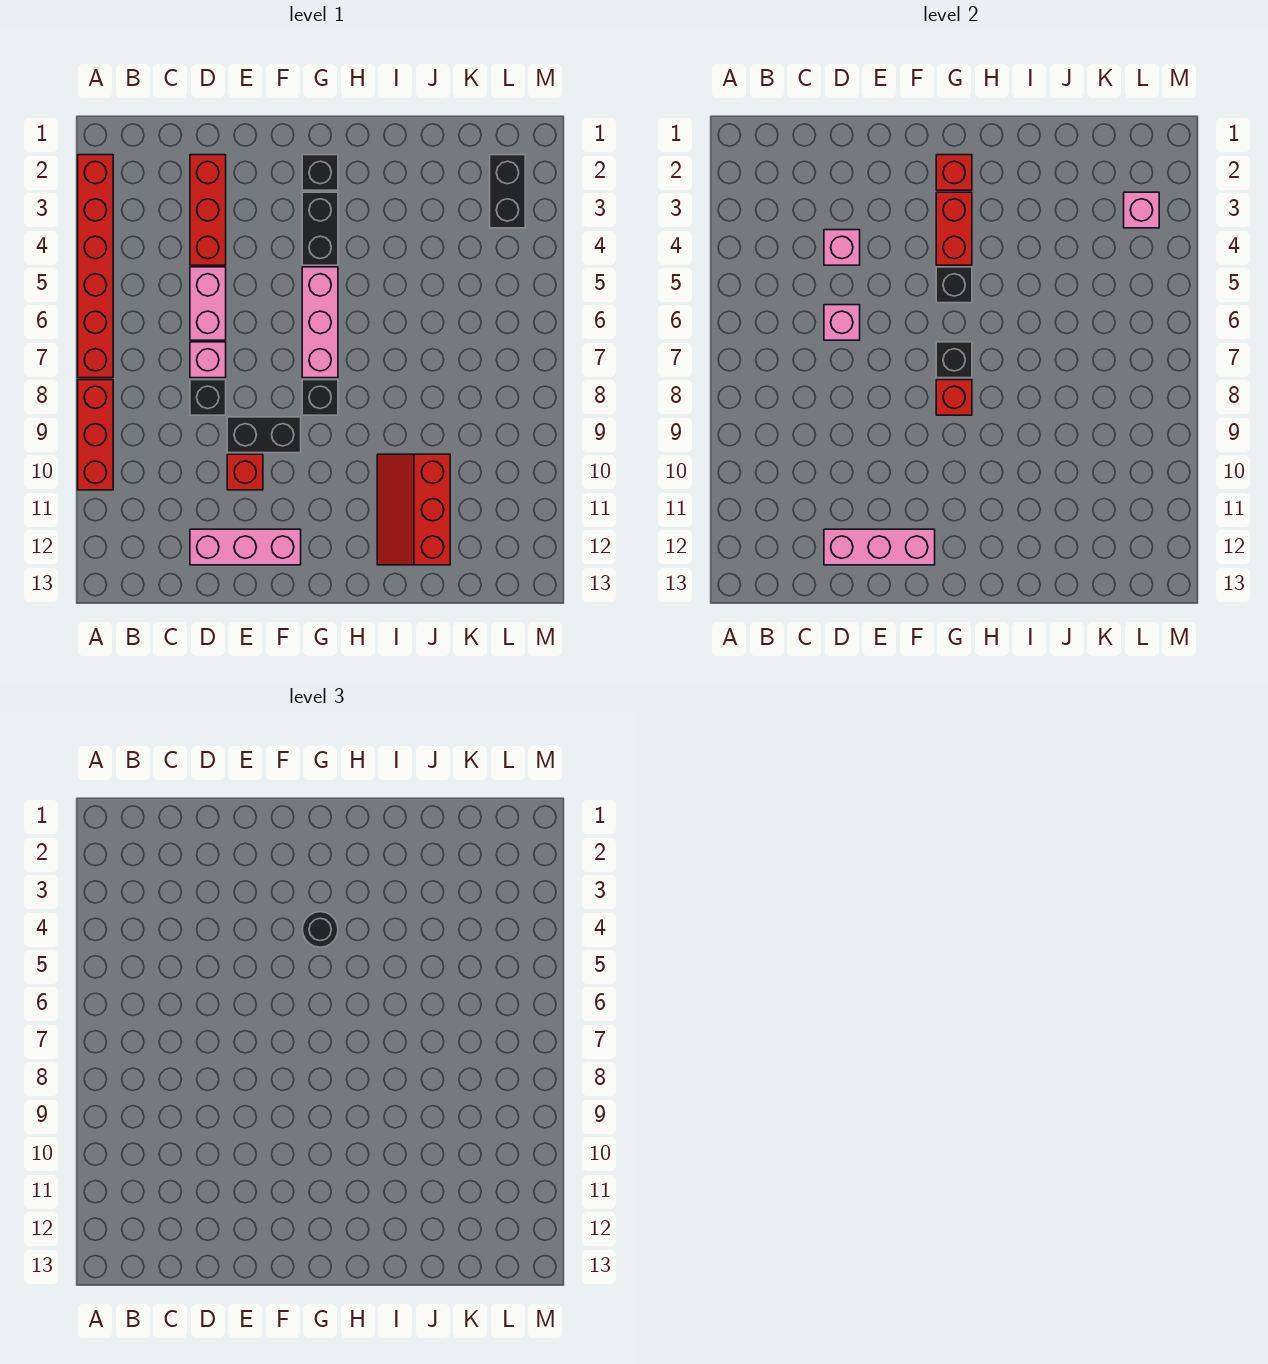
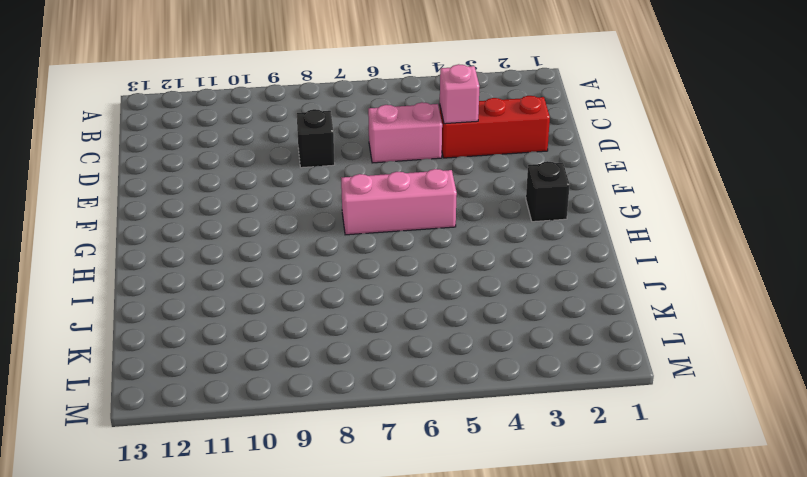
none -> red brick A2:A7 level 1
none -> red brick A8:A10 level 1
none -> pink brick D7 level 1

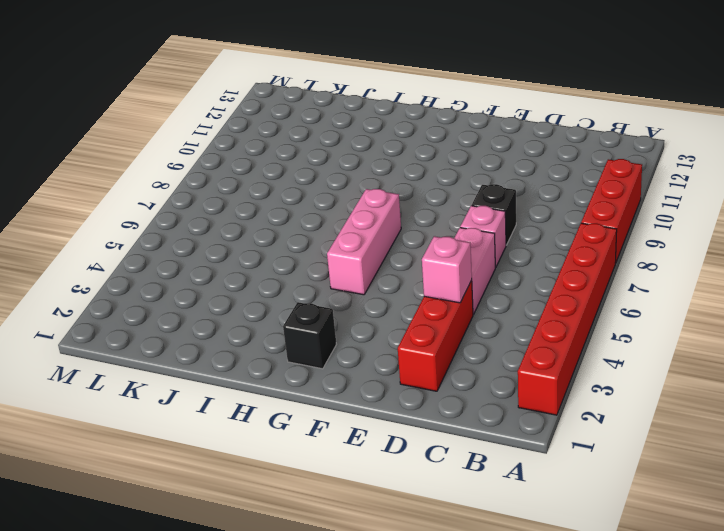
none -> pink brick D12:F12 level 1
none -> black brick E9:F9 level 1
none -> red brick E10 level 1

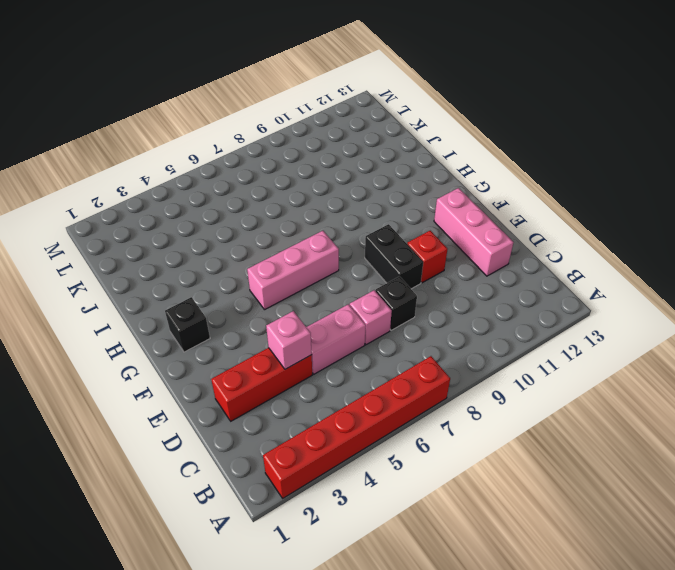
none -> red brick A8:A10 level 1
none -> black brick G3:G4 level 1
none -> black brick G8 level 1

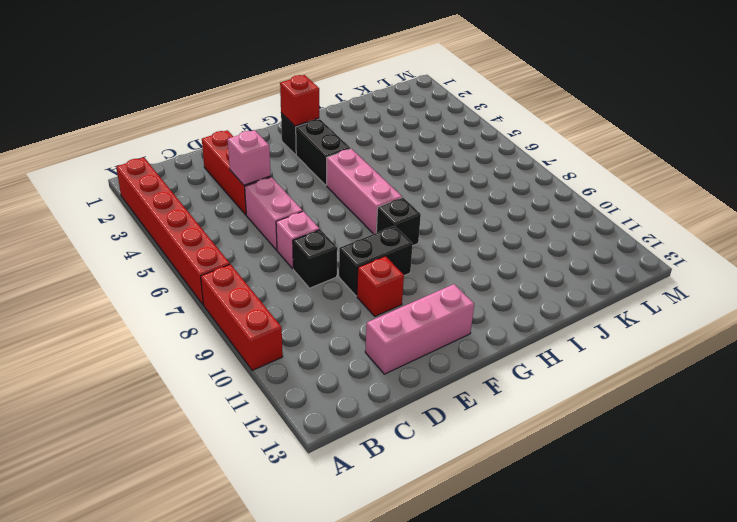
none -> red slope I10:J12 level 1 top J
none -> black brick L2:L3 level 1
none -> pink brick D6 level 2

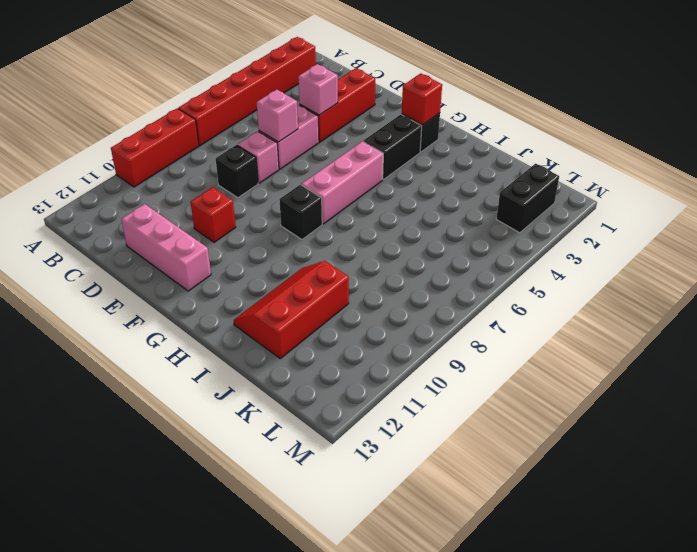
none -> black brick E9:F9 level 1
none -> pink brick D12:F12 level 2
none -> red brick G3:G4 level 2

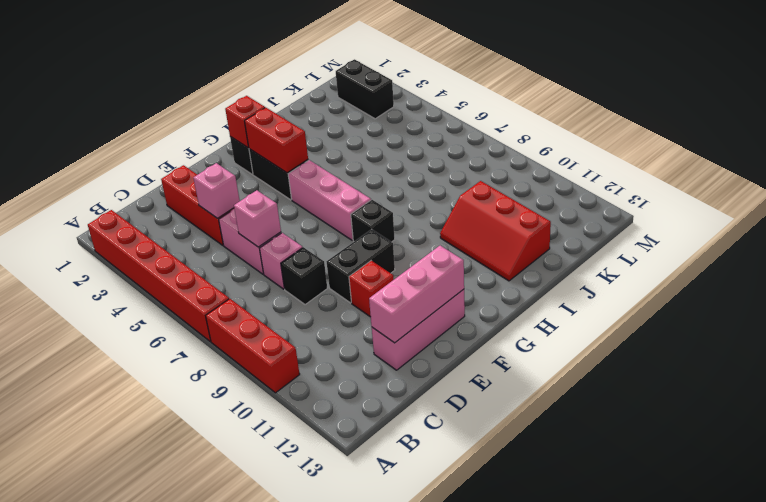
none -> black brick G5 level 2
none -> black brick G7 level 2
none -> red brick G8 level 2

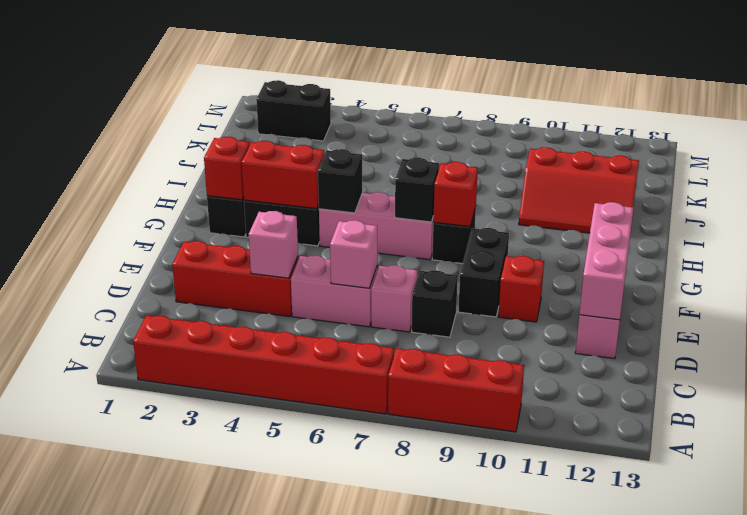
none -> pink brick L3 level 2
none -> black round brick G4 level 3

